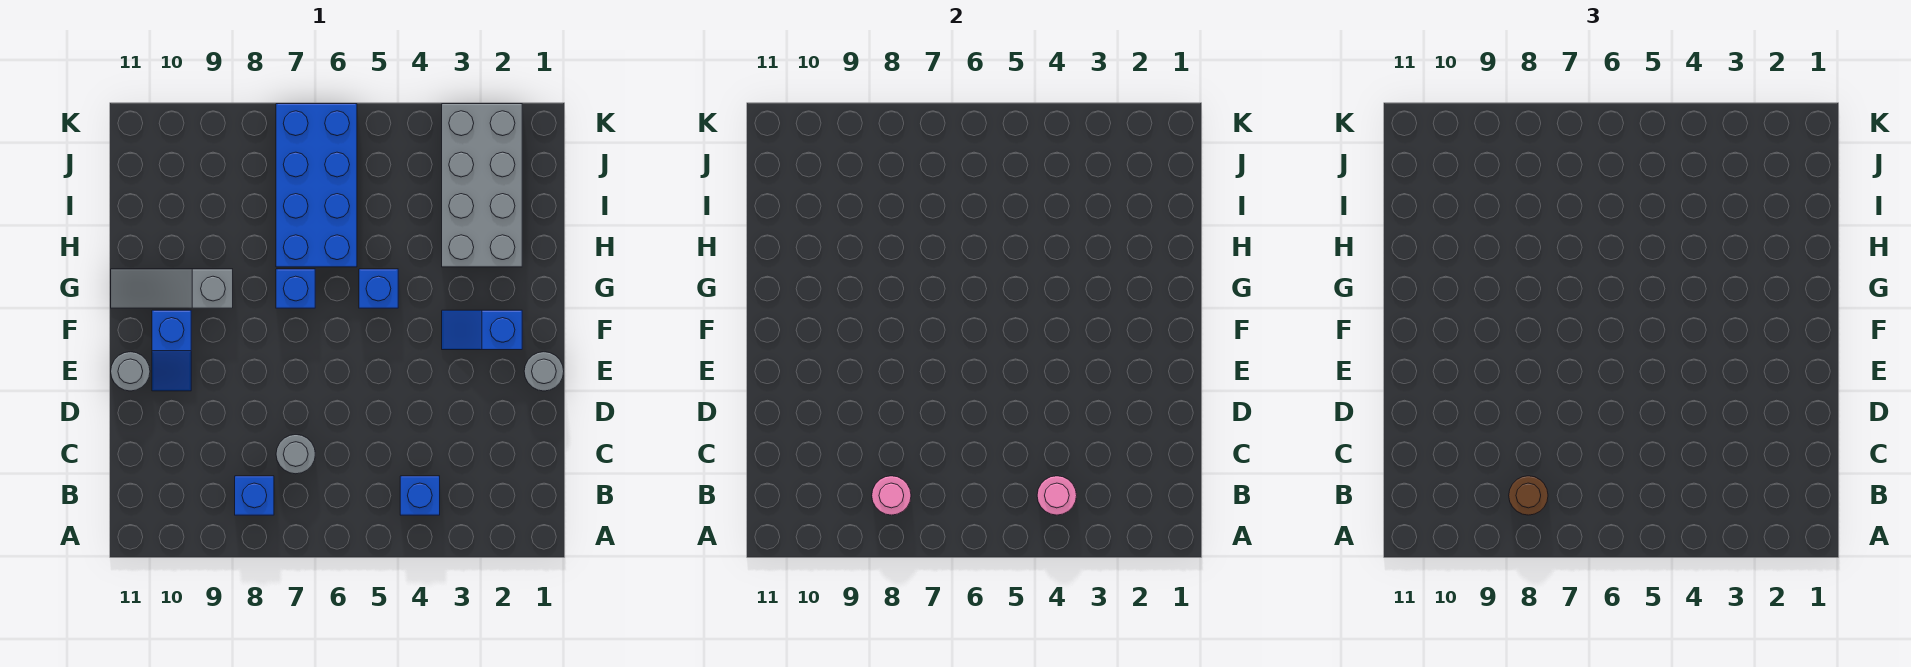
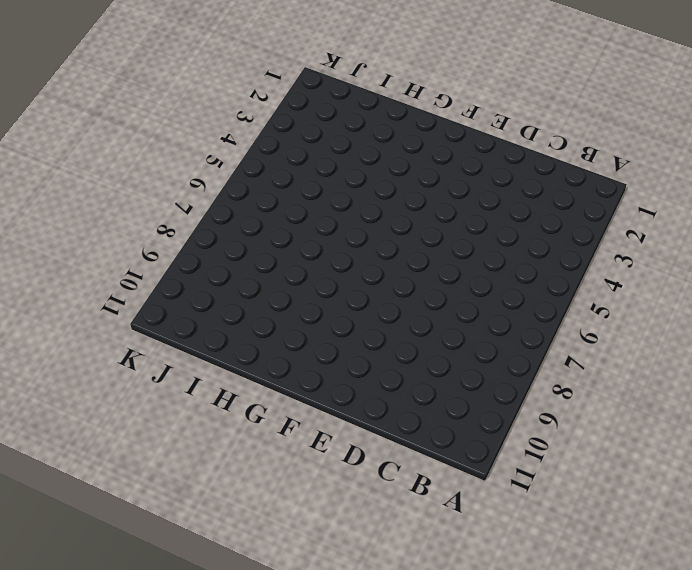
none -> blue brick B4 level 1
none -> blue brick B8 level 1
none -> grey round brick C7 level 1

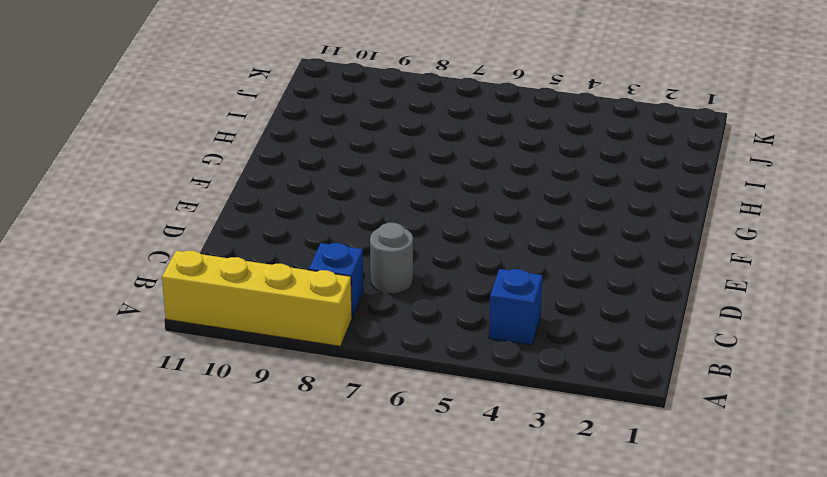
yellow brick A8:A11 level 1 -> none
none -> grey round brick E1 level 1
none -> blue slope E10:F10 level 1 top F
none -> grey round brick E11 level 1

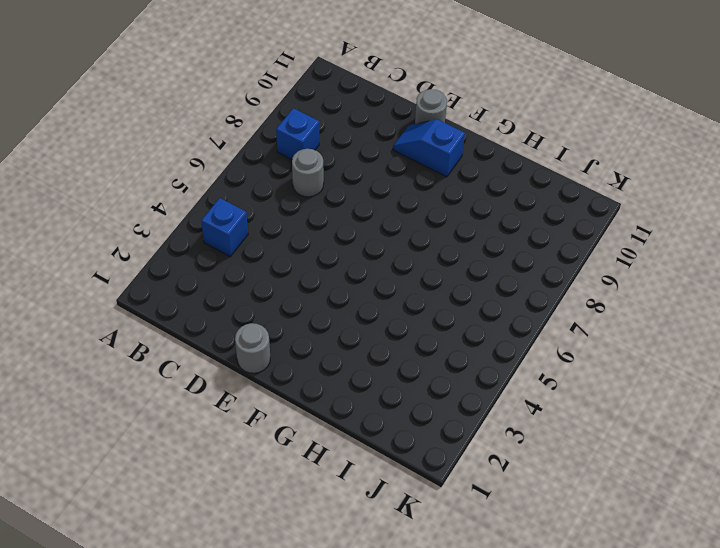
none -> blue slope F2:F3 level 1 top 2
none -> blue brick G5 level 1
none -> blue brick G7 level 1

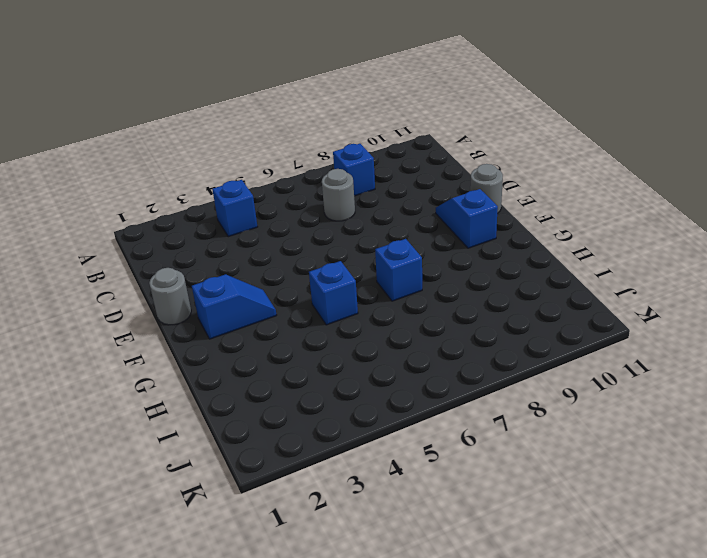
none -> grey slope G9:G11 level 1 top 9
none -> grey brick H2:K3 level 1
none -> blue brick H6:K7 level 1

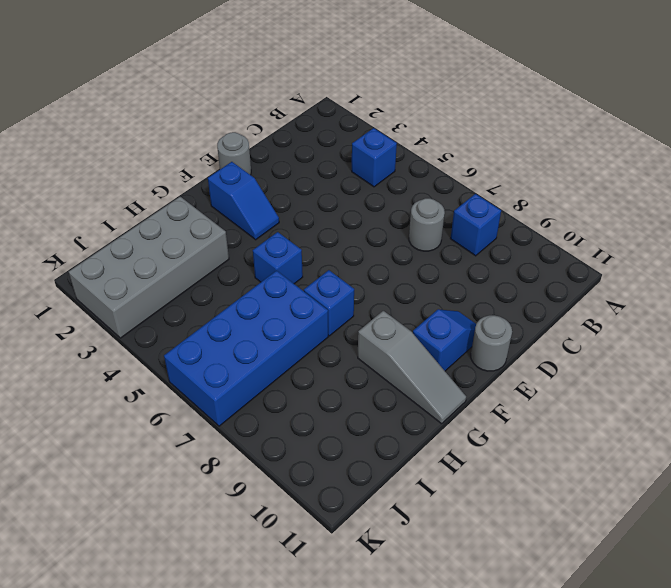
none -> pink round brick B4 level 2
none -> pink round brick B8 level 2
none -> brown round brick B8 level 3

